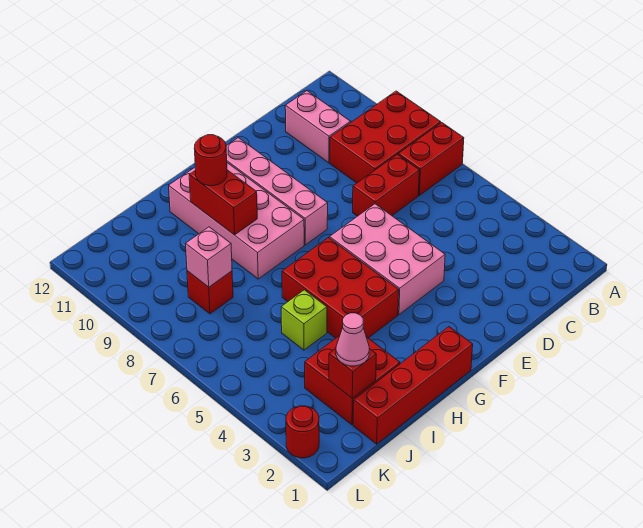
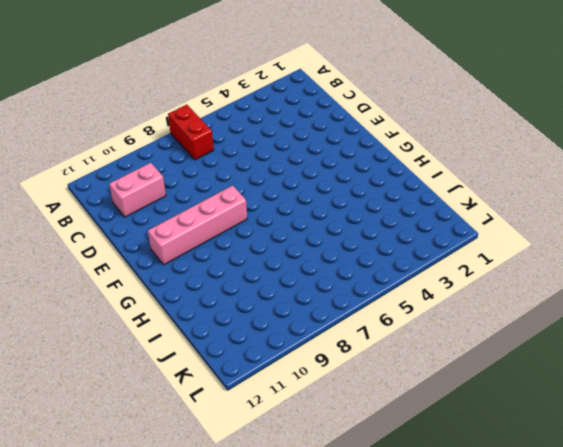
none -> red brick A8:C9 level 1
none -> red brick C7:D7 level 1
none -> pink brick E4:F6 level 1

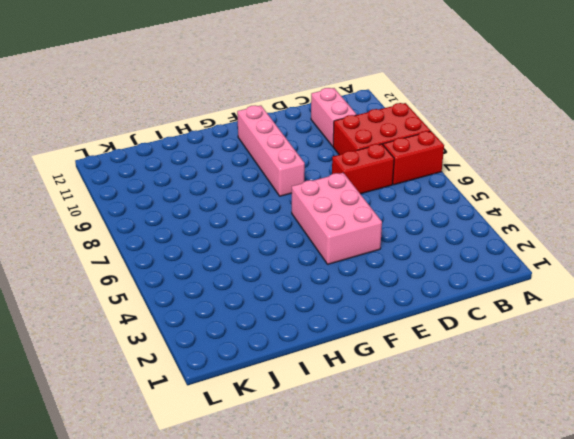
none -> red brick G1:J1 level 1
none -> red brick G4:H6 level 1
none -> pink brick G8:H11 level 1

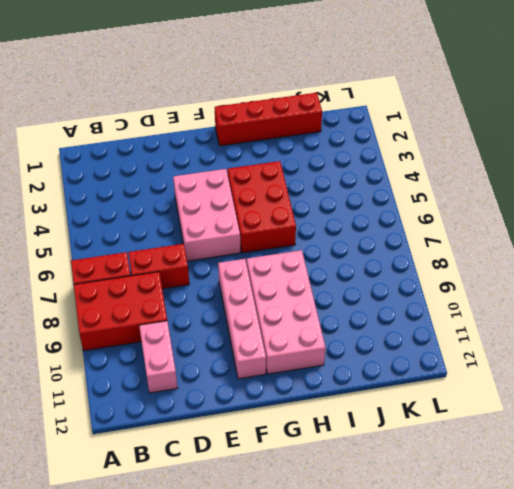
none -> red brick I2:J3 level 1
none -> lime brick I5 level 1
none -> red brick J8 level 1

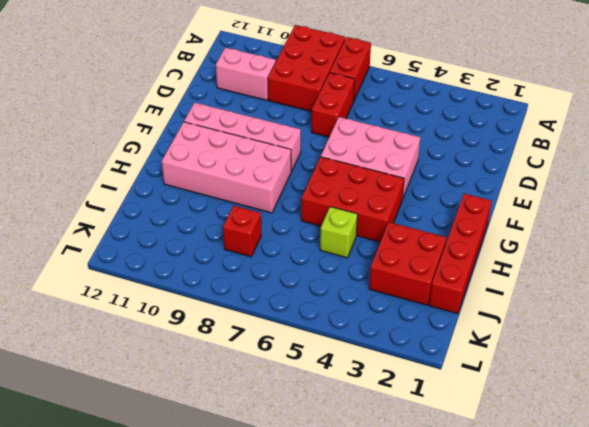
none -> red round brick L2 level 1
none -> red brick H9:H10 level 2
none -> red brick J2 level 2

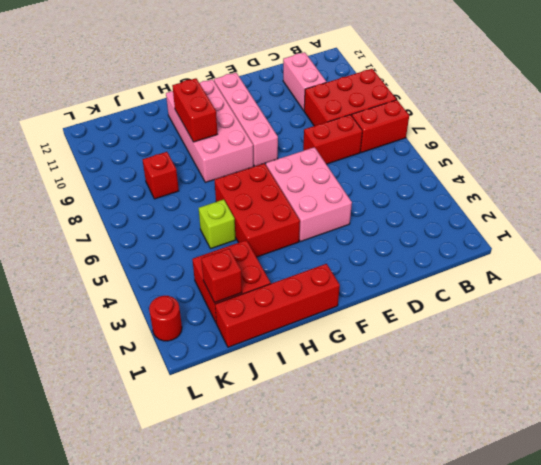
none -> pink brick J8 level 2
none -> red round brick H10 level 3
none -> pink cone J2 level 3

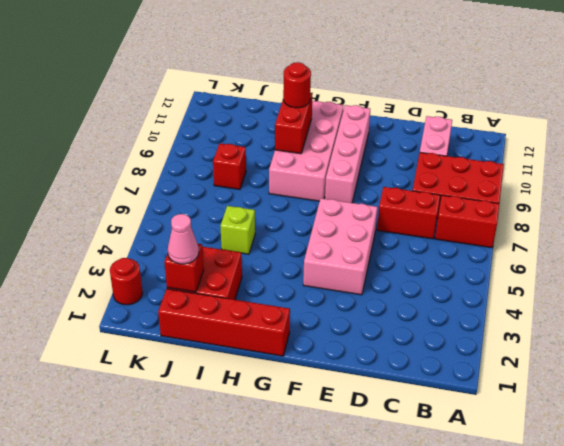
none -> red brick G4:H6 level 1
none -> pink brick J8 level 2

